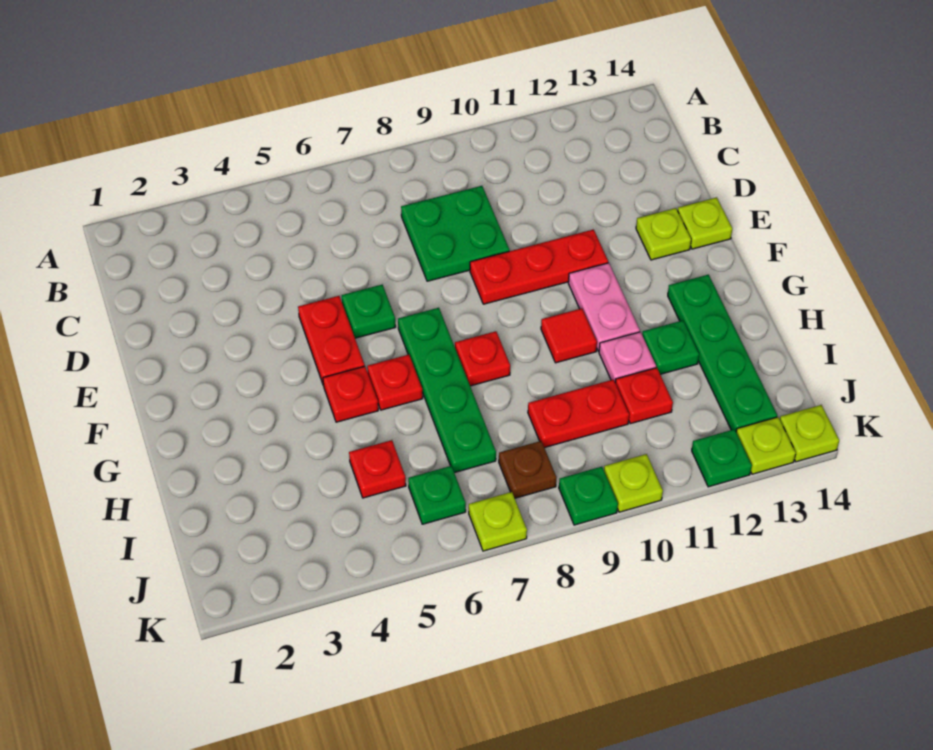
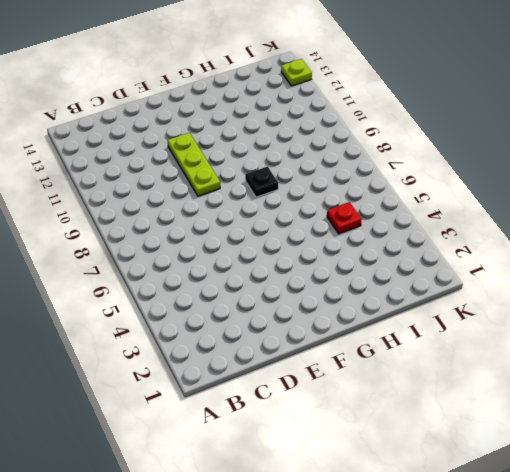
lime plate E9:E11 level 1 -> red plate E9:E11 level 1
black plate G8 level 1 -> red plate G8 level 1
none -> green plate C8:D9 level 1
none -> red plate E5:F5 level 1
none -> green plate E6 level 1

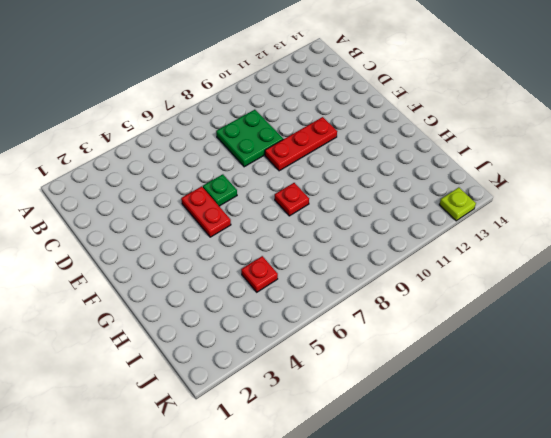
none -> lime plate E13 level 1
none -> lime plate E14 level 1
none -> green plate F7:I7 level 1

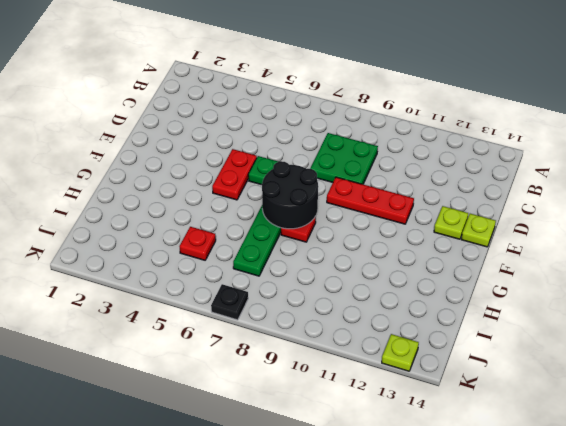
black round brick F7:G8 level 2 -> none
black plate K7 level 1 -> lime plate K7 level 1
none -> pink plate F11:G11 level 1
none -> red plate G5 level 1
none -> red plate G6 level 1

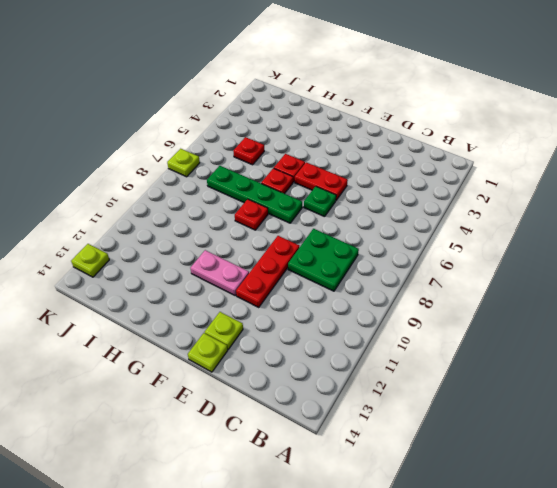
none -> red tile G10 level 1
none -> green plate G13:J13 level 1
none -> pink plate H11 level 1

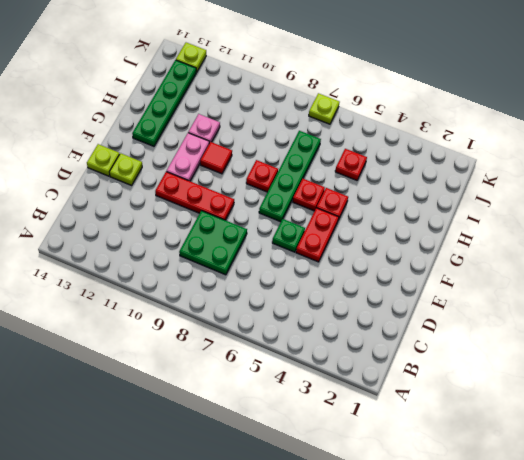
none -> green plate H12 level 1
none -> red plate I9:I10 level 1
none -> red plate I11 level 1

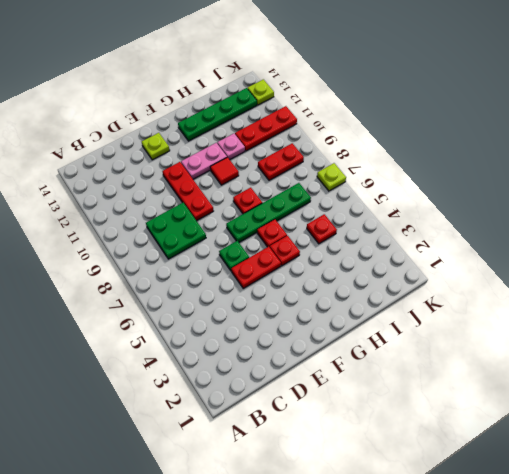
red plate I9:J9 level 1 -> red plate I9:I10 level 1
red plate I11:K11 level 1 -> red plate I11 level 1
none -> lime plate E14 level 1
none -> green plate H12 level 1
none -> green plate J6 level 1

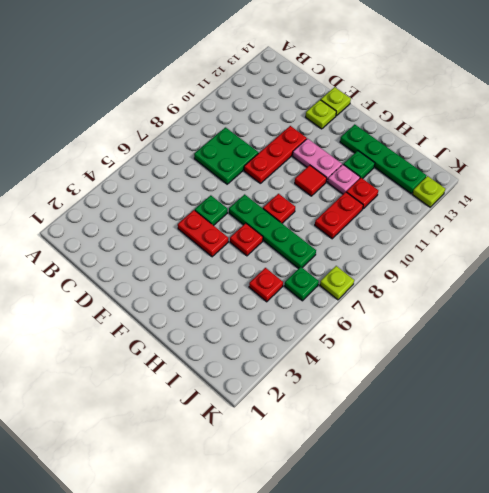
none -> red plate G5 level 1
none -> brown plate J8 level 1
none -> green plate K9 level 1

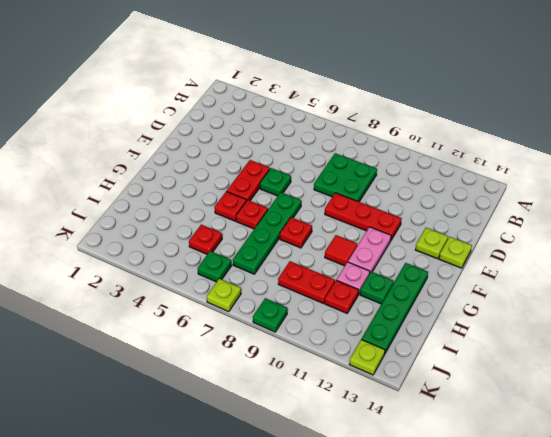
none -> brown plate J8 level 1
none -> lime plate K10 level 1
none -> green plate K12 level 1

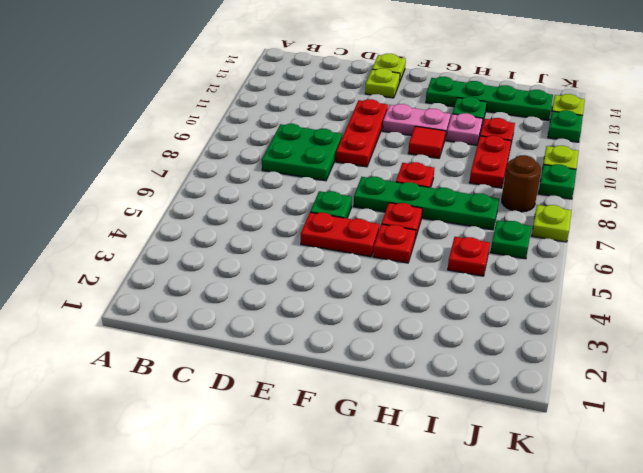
brown round brick J8 level 1 -> brown plate J8 level 1
none -> lime plate K14 level 1

